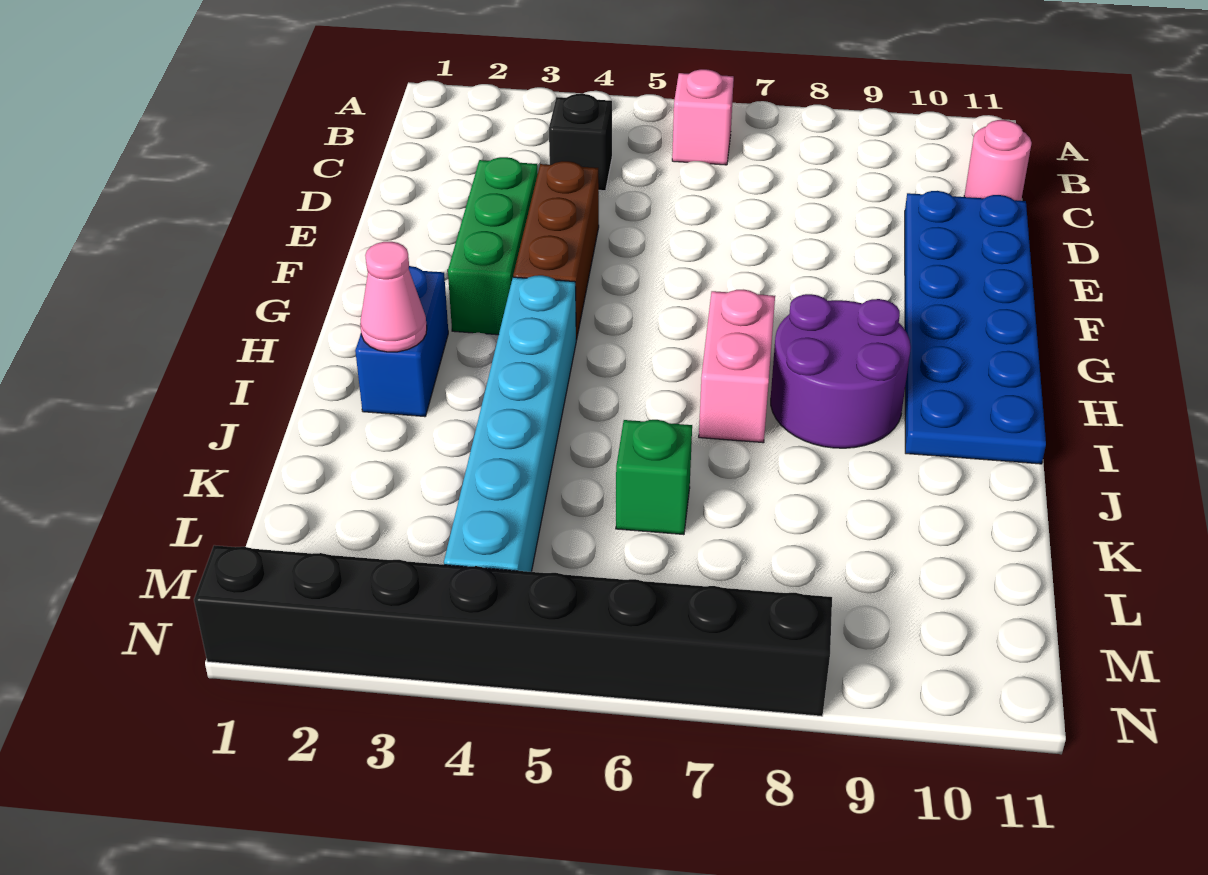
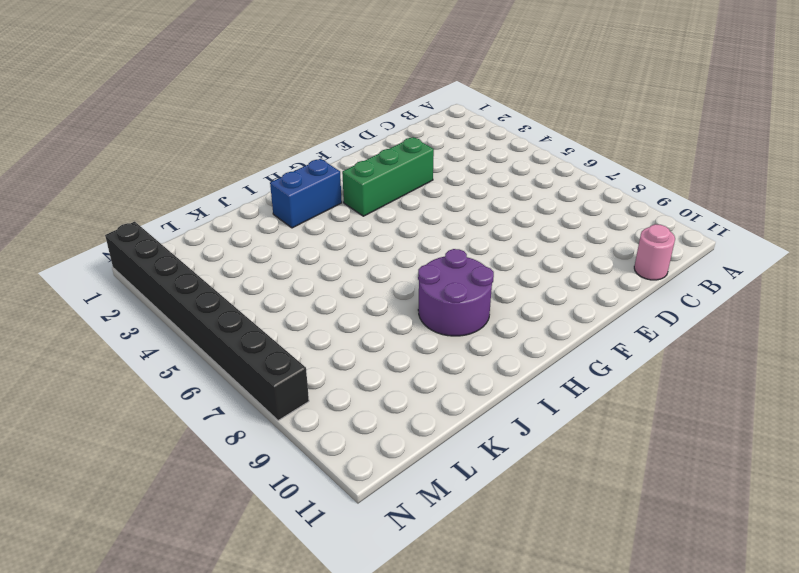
none -> pink brick B6 level 1
none -> black brick C4 level 1
none -> blue plate D10:I11 level 1

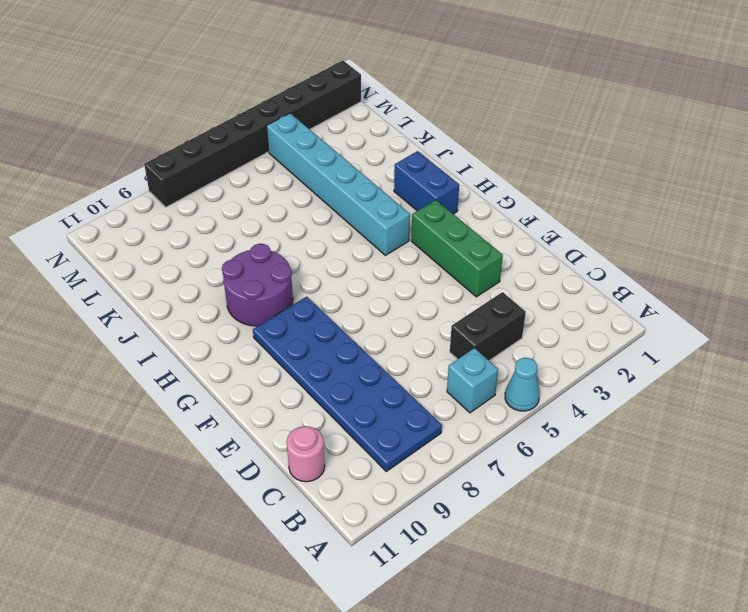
cyan cone A5 level 1 -> none
cyan brick B6 level 1 -> pink brick B6 level 1
blue plate B8:G9 level 1 -> blue plate D10:I11 level 1
black brick C4:C5 level 1 -> black brick C4 level 1
none -> brown brick E4:G4 level 1
none -> pink brick H7:I7 level 1
none -> green brick K6 level 1

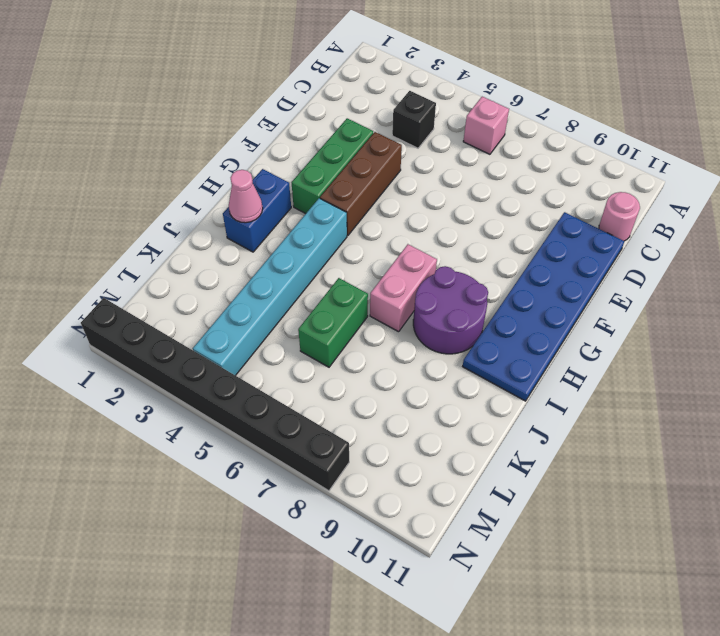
green brick J6:K6 level 1 -> green brick K6 level 1

